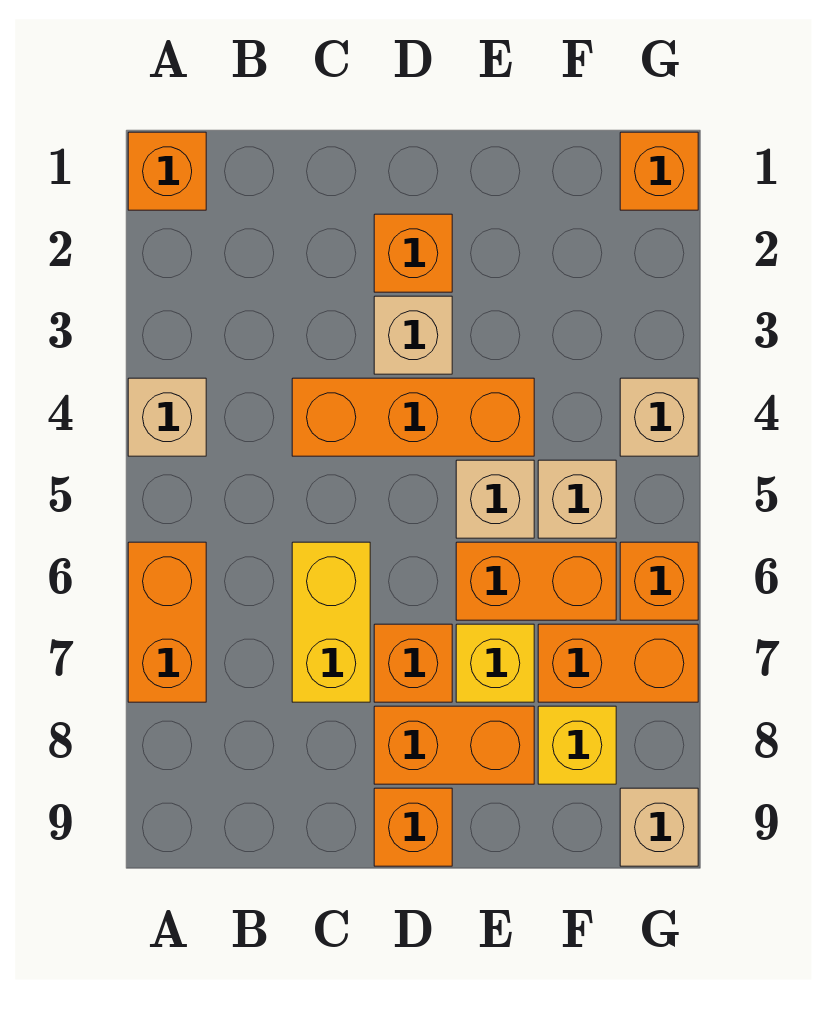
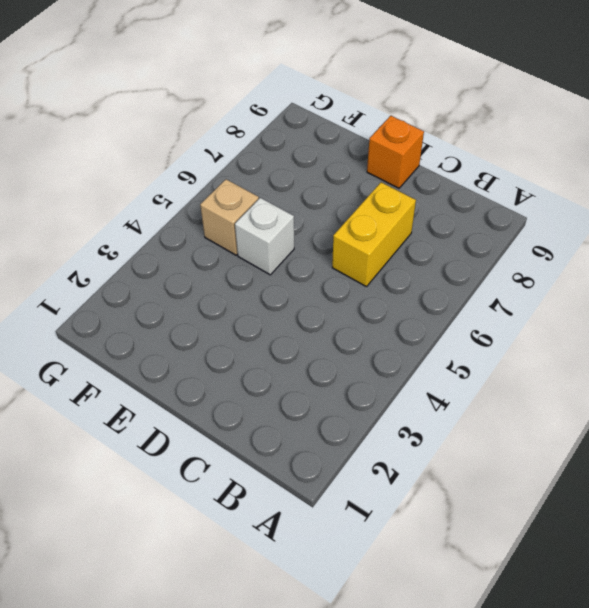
white brick E5 level 1 -> tan brick E5 level 1
none -> orange brick A1 level 1
none -> tan brick A4 level 1
none -> orange brick A6:A7 level 1

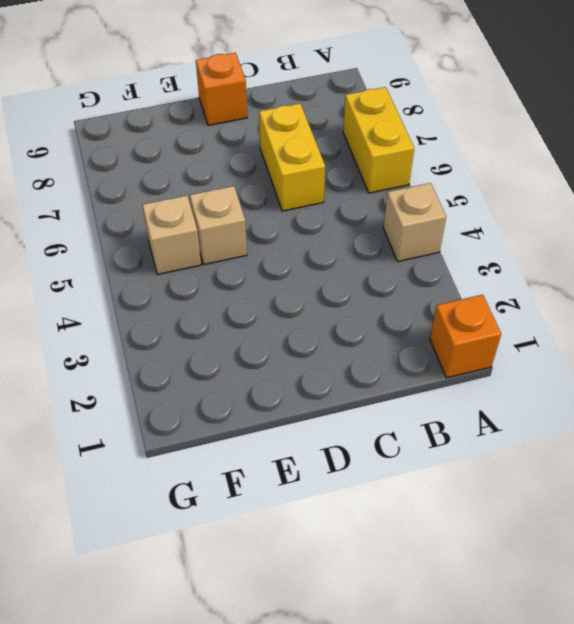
yellow brick A6:A7 level 1 -> orange brick A6:A7 level 1
none -> orange brick C4:E4 level 1
none -> orange brick D2 level 1
none -> tan brick D3 level 1

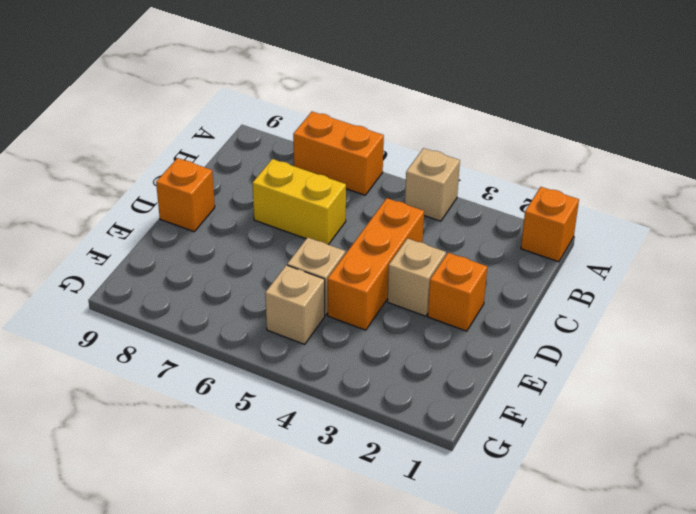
none -> orange brick D7 level 1
none -> orange brick D8:E8 level 1
none -> orange brick E6:F6 level 1

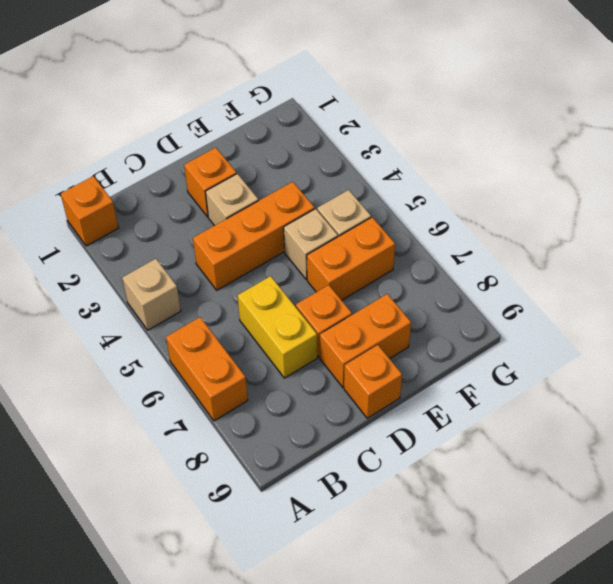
none -> yellow brick E7 level 1
none -> orange brick F7:G7 level 1
none -> yellow brick F8 level 1

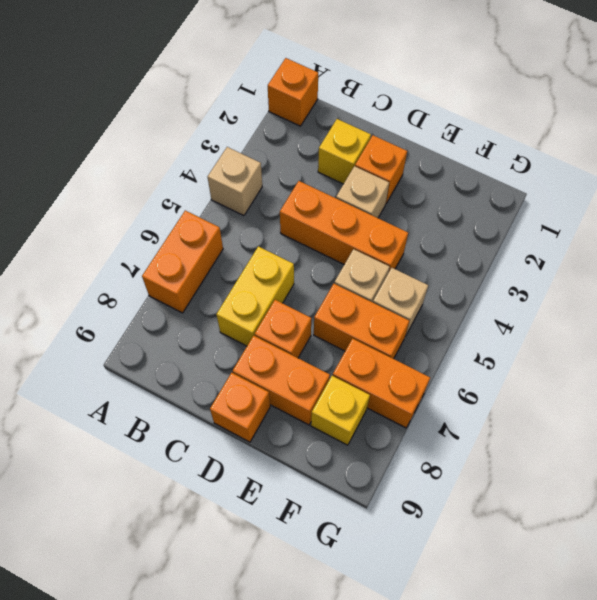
yellow brick C2 level 1 -> yellow brick E7 level 1
none -> orange brick G1 level 1
none -> tan brick G4 level 1
none -> orange brick G6 level 1

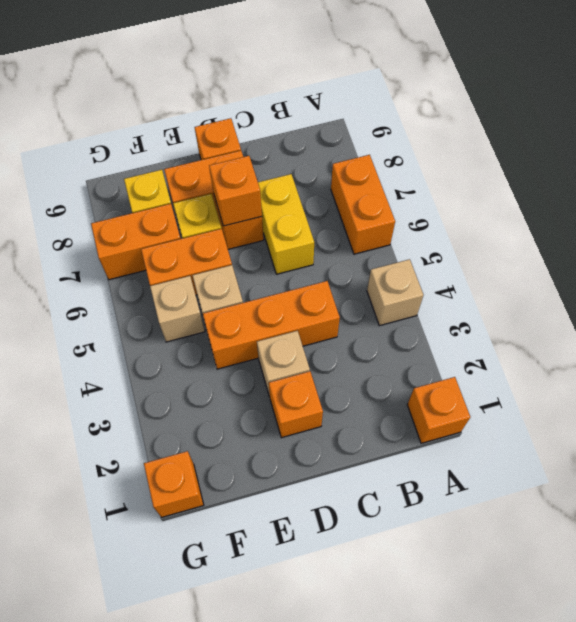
orange brick D7 level 2 -> orange brick G6 level 1
none -> tan brick G4 level 1
none -> tan brick G9 level 1

